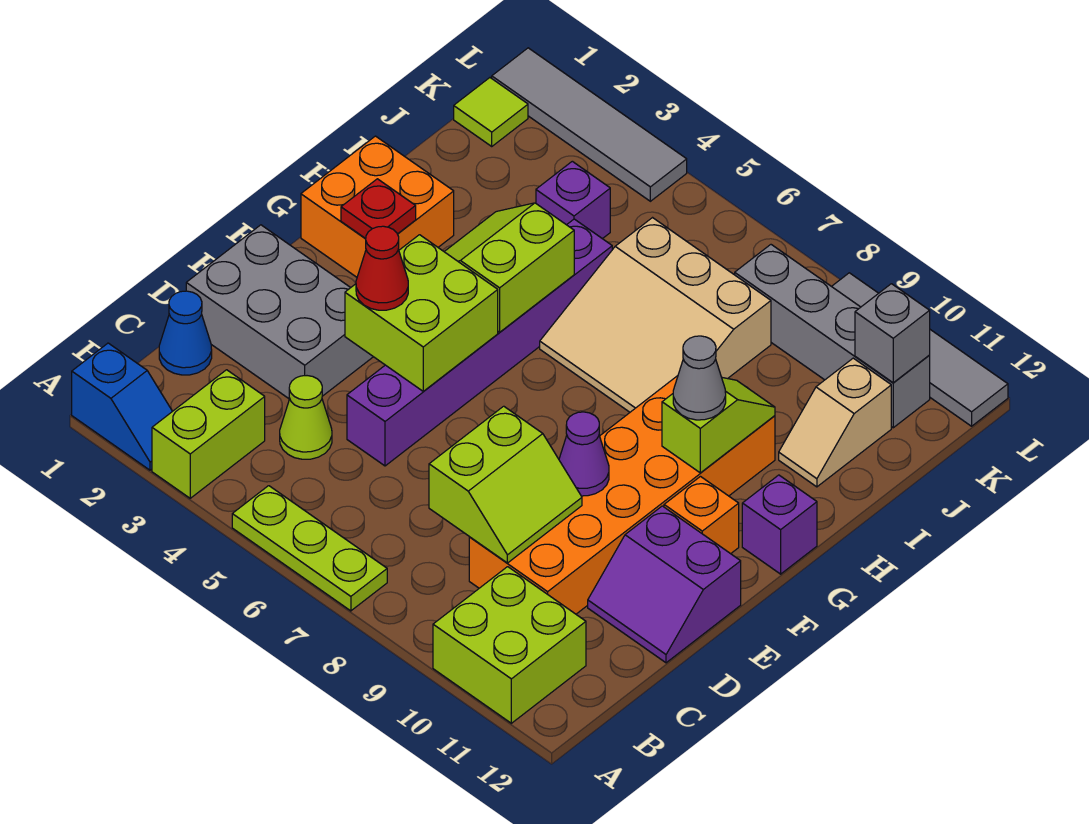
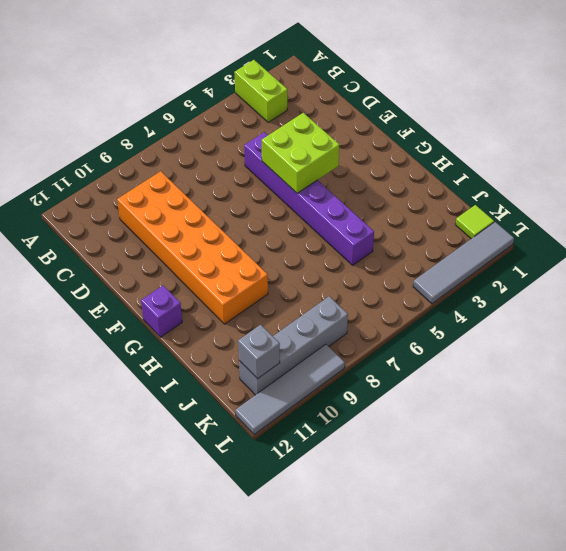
none -> blue slope A1:A2 level 1 top 1
none -> lime plate A5:A7 level 1
none -> lime brick A10:B11 level 1

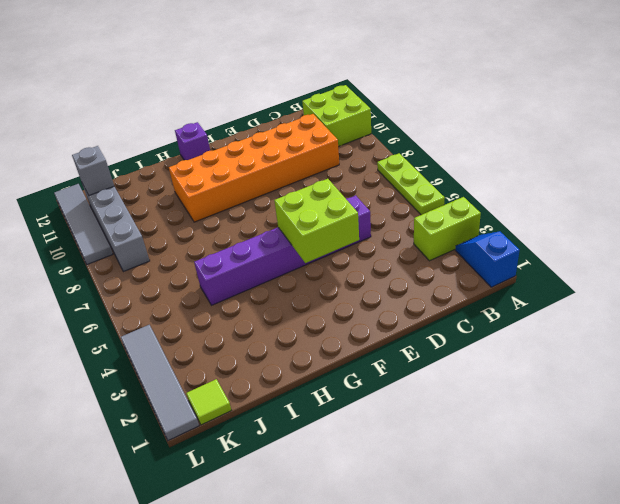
none -> blue cone C1 level 1
none -> lime cone C4 level 1
none -> grey brick D1:E3 level 1

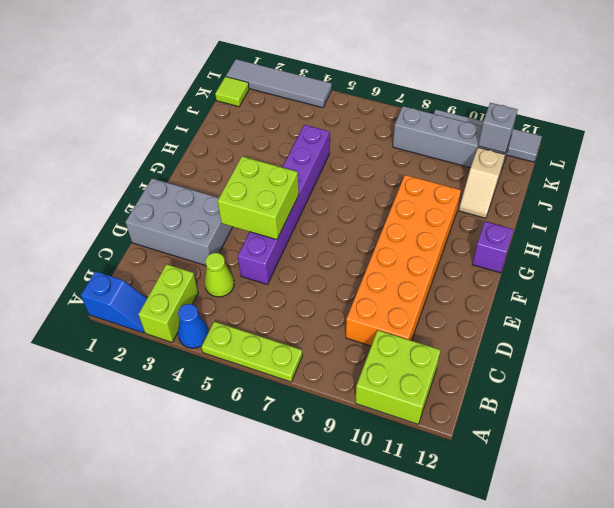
blue cone A4 level 1 -> blue cone C1 level 1
none -> purple slope D11:E12 level 1 top E
none -> orange brick F11 level 1
none -> orange brick G1:H2 level 1

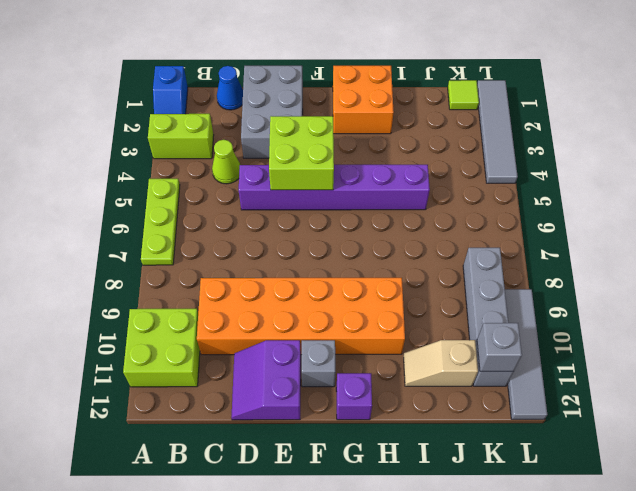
grey brick F11 level 1 -> orange brick F11 level 1
none -> tan slope H6:J8 level 1 top J
none -> purple brick J4 level 1
none -> lime slope C8:D9 level 2 top 8

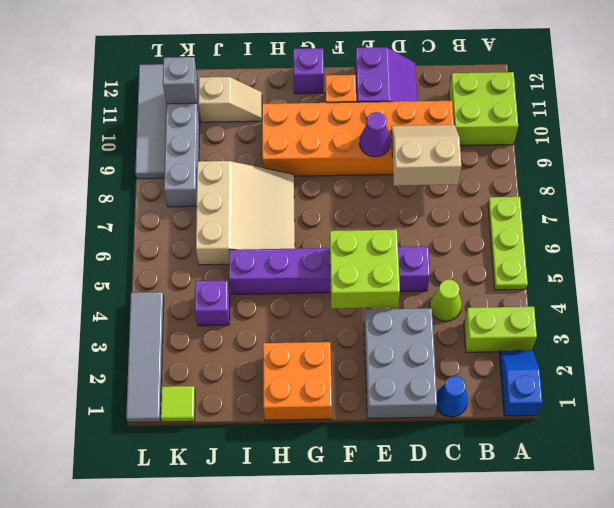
tan slope C8:D9 level 2 top 8 -> lime slope C8:D9 level 2 top 8
none -> red plate G2 level 2
none -> lime slope G4:H5 level 2 top 5
none -> lime slope G10:H10 level 2 top G

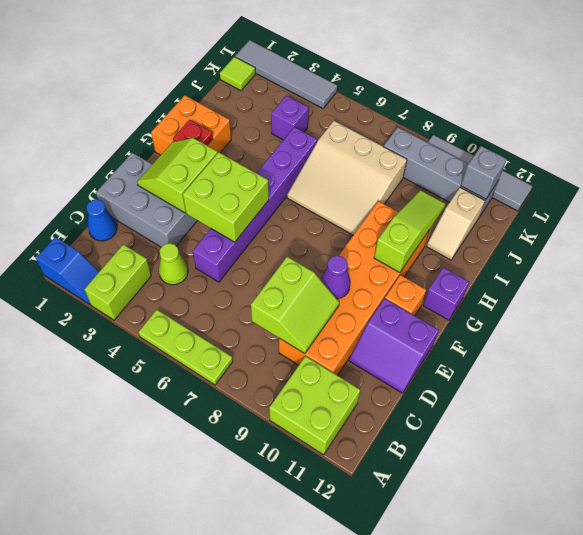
lime slope E2:F3 level 2 top 3 -> lime slope G4:H5 level 2 top 5
lime slope G10:I10 level 2 top G -> lime slope G10:H10 level 2 top G
none -> red cone E4 level 3
none -> grey cone G10 level 3

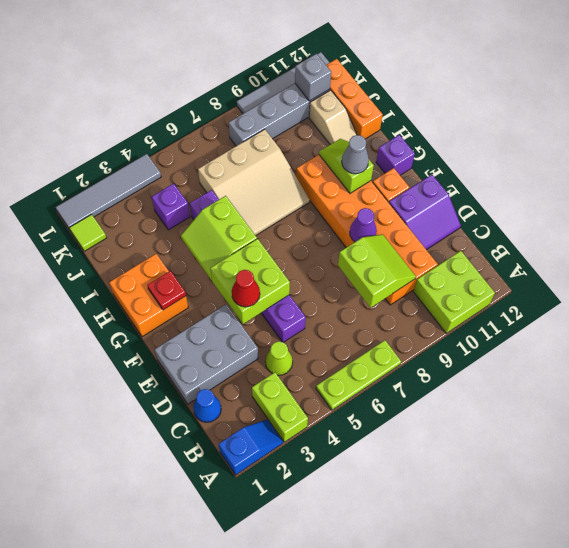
orange brick I12:K12 level 1 -> none

